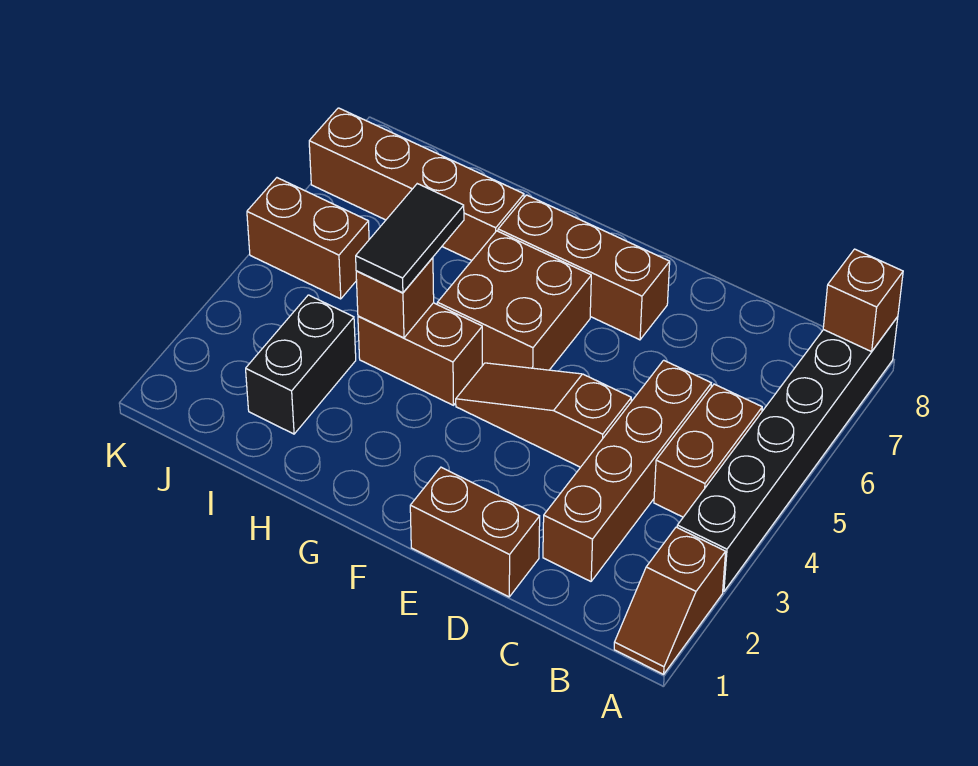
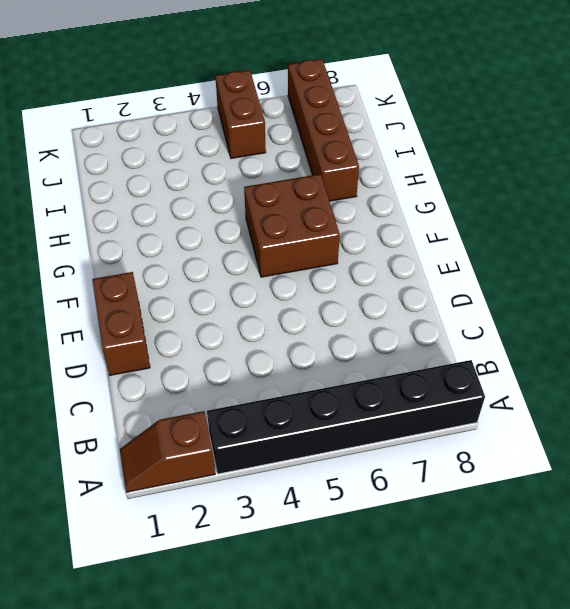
none -> brown brick B4:B5 level 1
none -> brown brick C2:C5 level 1
none -> brown slope D4:F4 level 1 top D

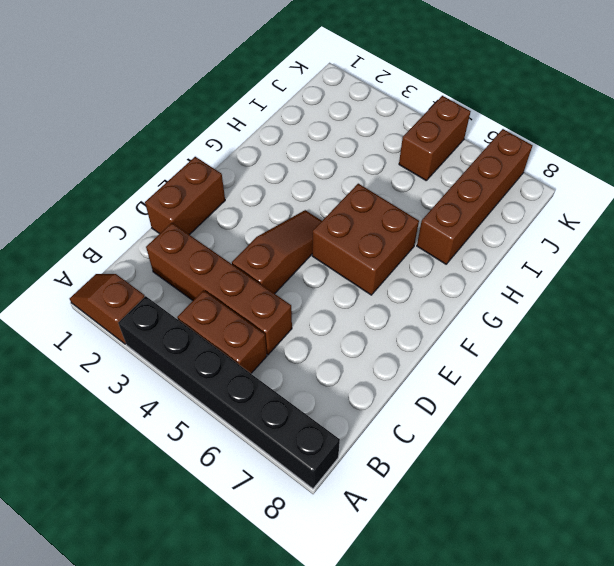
none -> brown brick E7:G7 level 1
none -> brown brick G4:H4 level 1
none -> black brick I2:I3 level 1

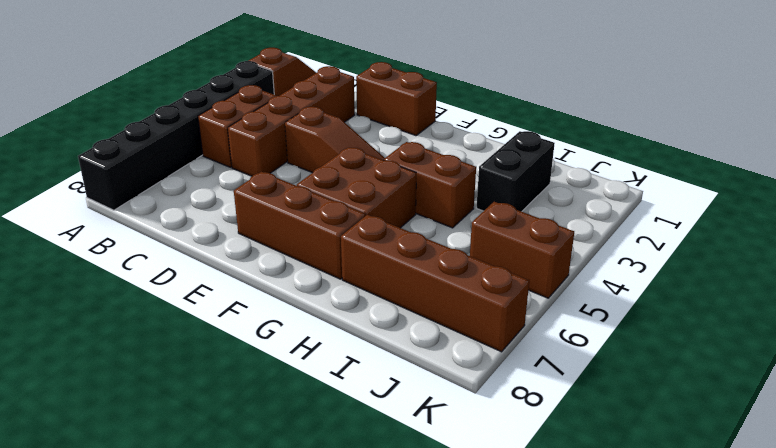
none -> brown brick A8 level 2
none -> brown brick H4 level 2
none -> black tile H4:H5 level 3

